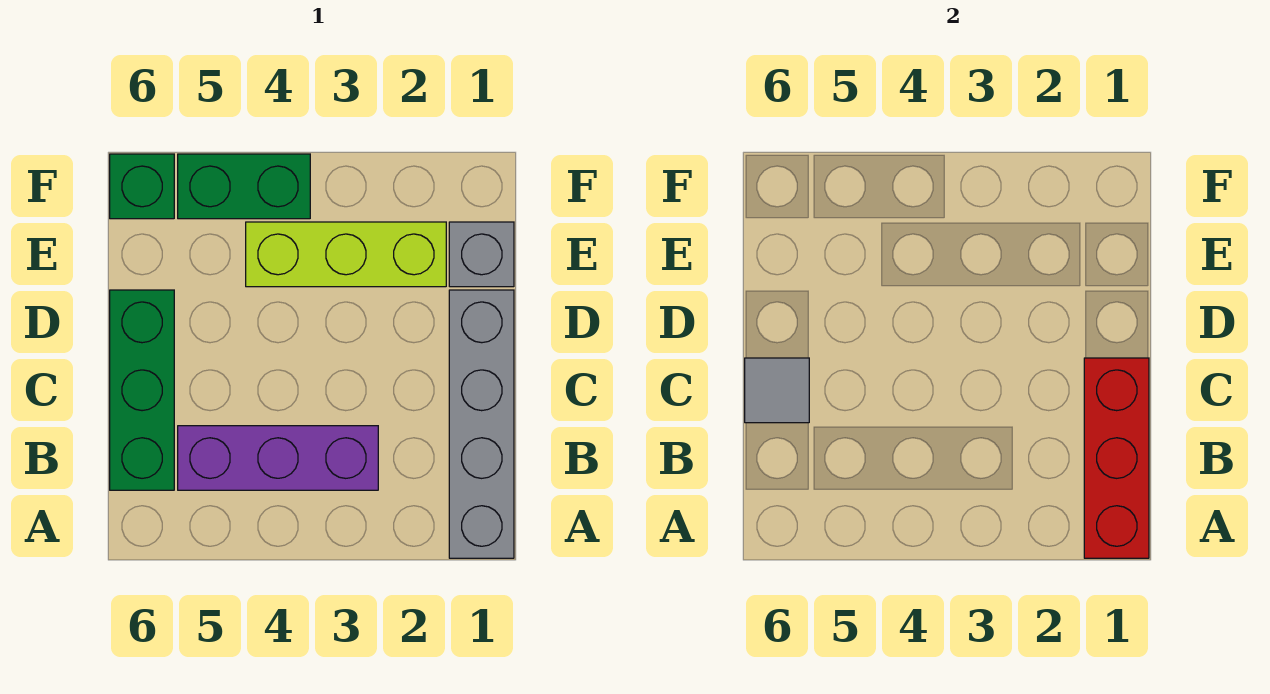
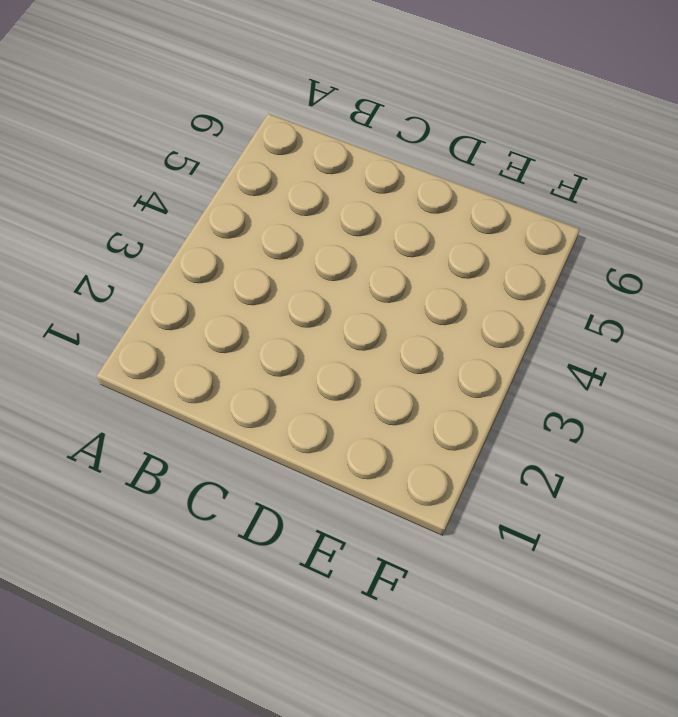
none -> grey brick A1:D1 level 1
none -> purple brick B3:B5 level 1

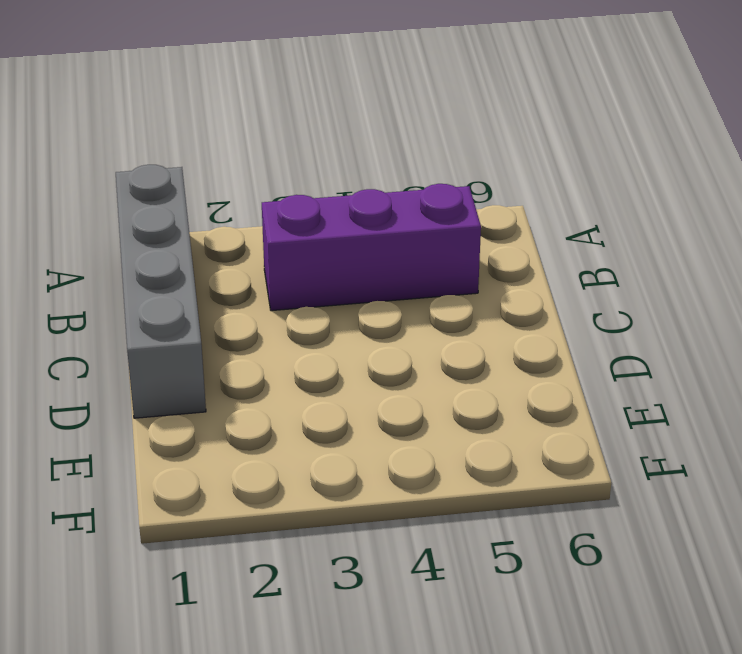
none -> green brick B6:D6 level 1
none -> grey brick E1 level 1

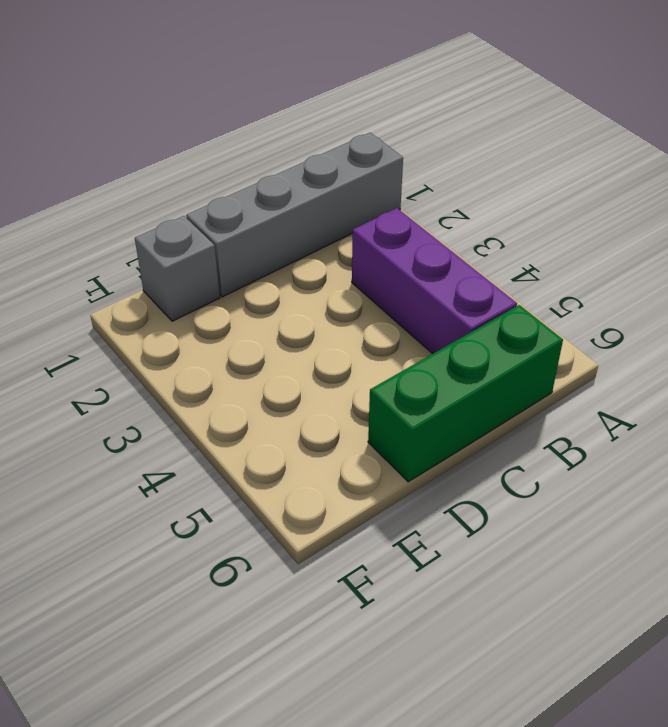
none -> lime brick E2:E4 level 1
none -> green brick F4:F5 level 1

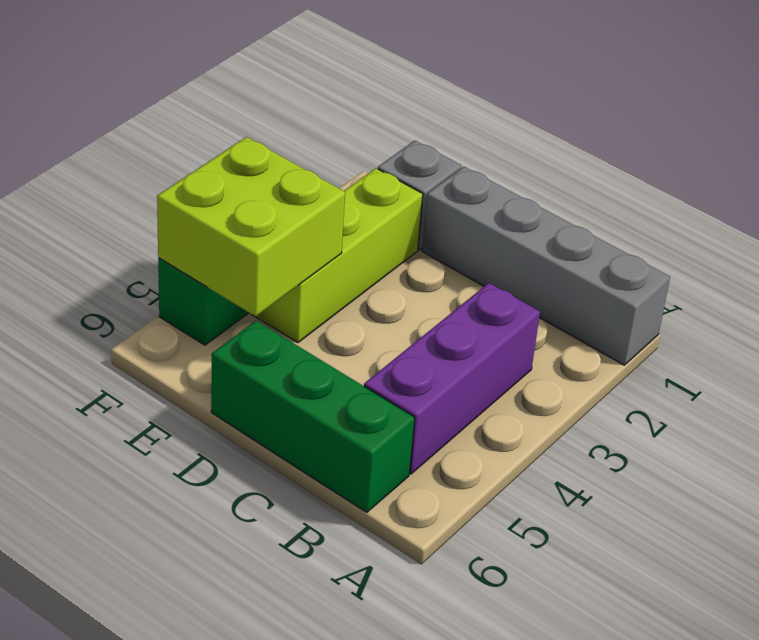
lime brick E4:F5 level 2 -> none
none -> green brick F6 level 1
none -> red brick A1:C1 level 2

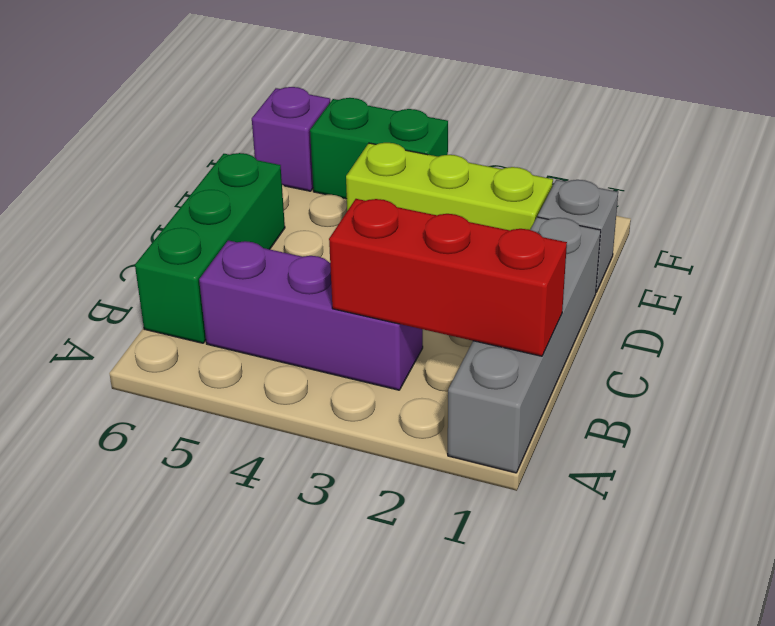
red brick B1:B3 level 2 -> red brick A1:C1 level 2
purple brick F6 level 1 -> green brick F6 level 1
none -> grey tile C6 level 2

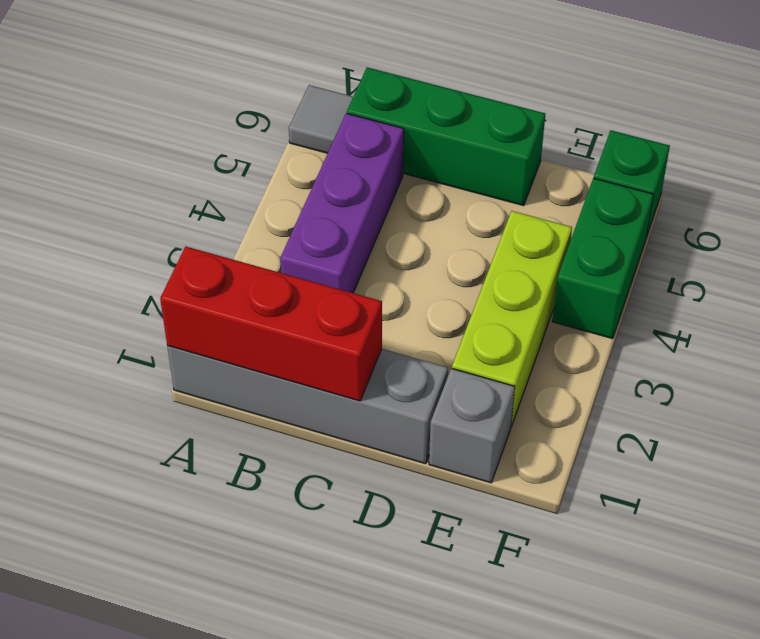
grey tile A6 level 1 -> grey tile C6 level 2

